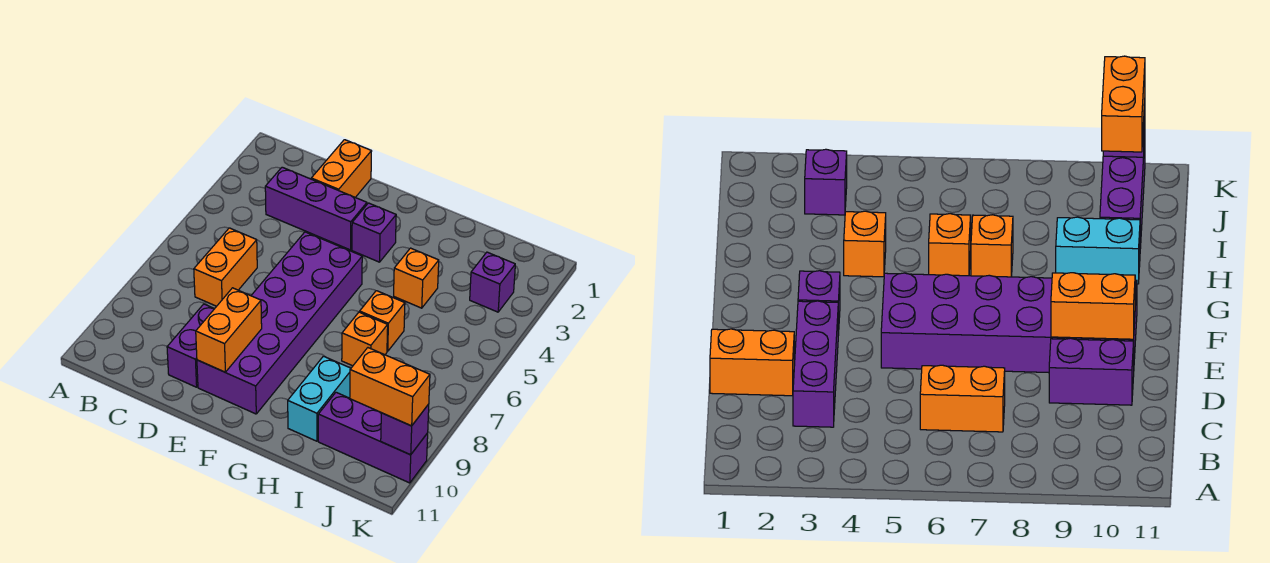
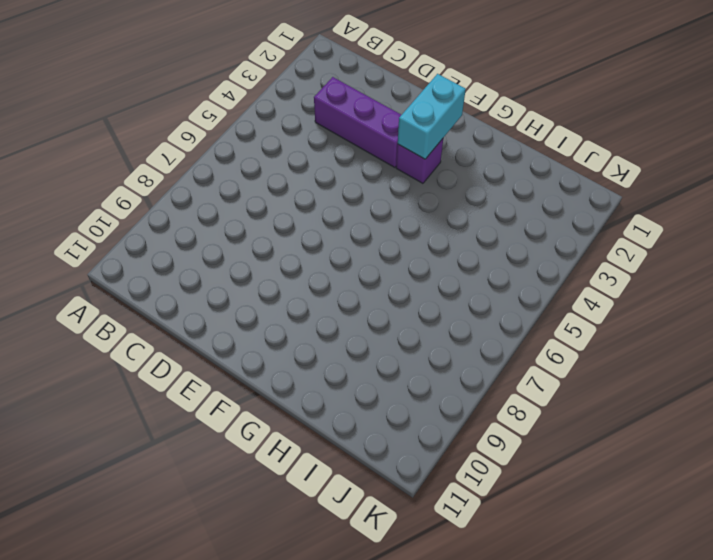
cyan brick F2:F3 level 2 -> cyan brick H9:H10 level 1
none -> orange brick C6:C7 level 1
none -> orange brick D1:D2 level 1
none -> purple brick D9:D10 level 1

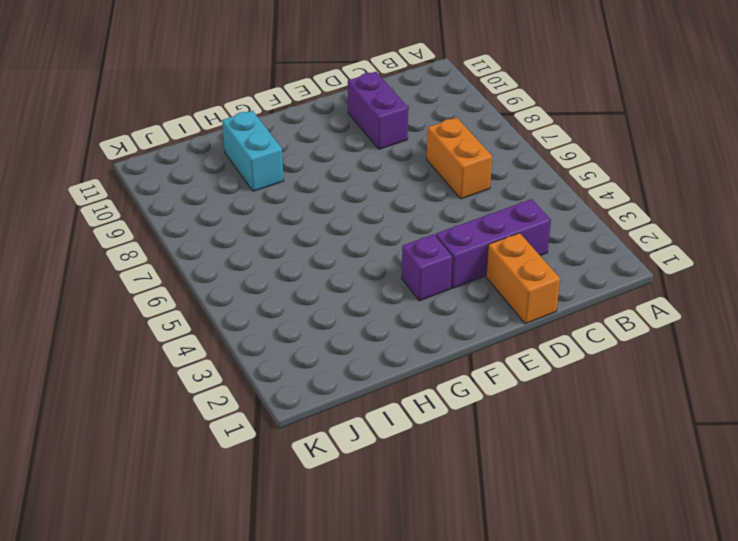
none -> purple brick E5:F10 level 1
none -> orange brick H4 level 1
none -> orange brick H6 level 1

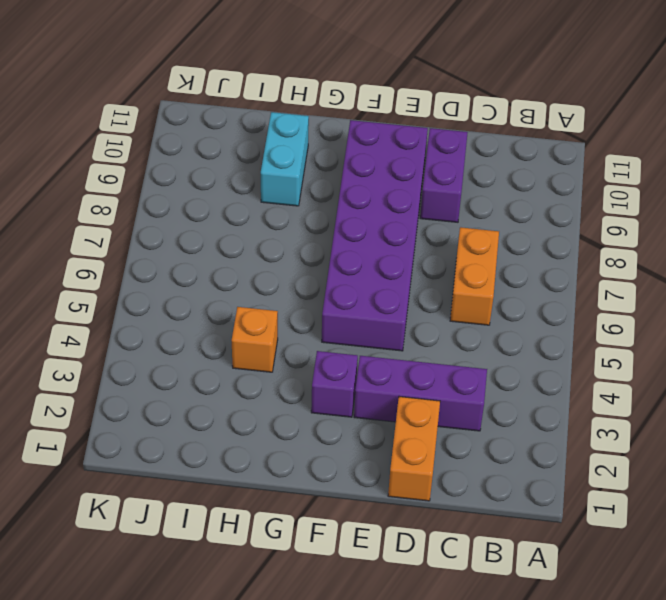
none -> orange brick H6 level 1
none -> orange brick H7 level 1
none -> purple brick I10:K10 level 1

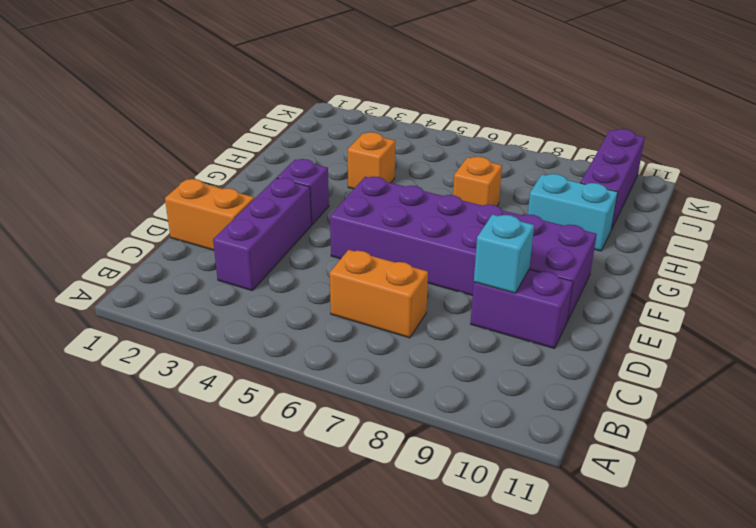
cyan brick D9 level 2 -> none
none -> orange brick H6 level 1
none -> purple brick J3 level 1
none -> orange brick E9:E10 level 2

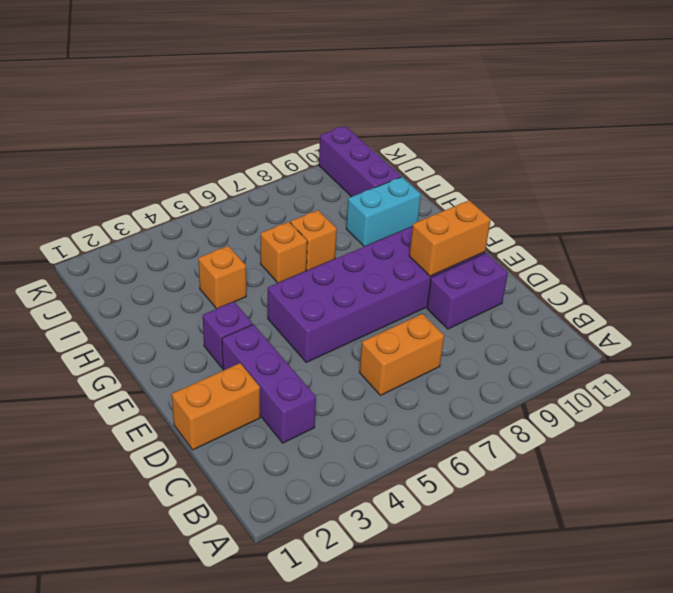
none -> purple brick J3 level 1
none -> purple brick K10 level 2
none -> orange brick J10:K10 level 3

